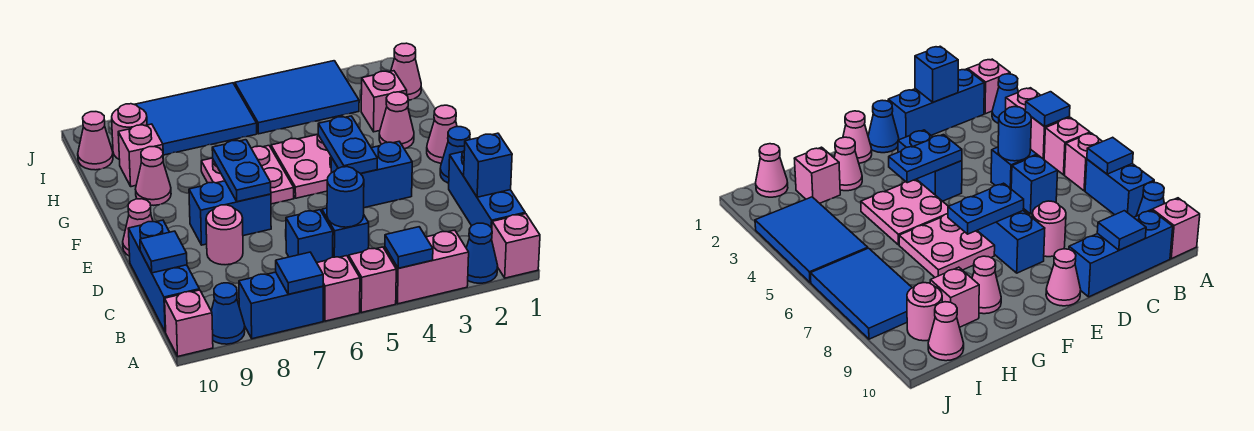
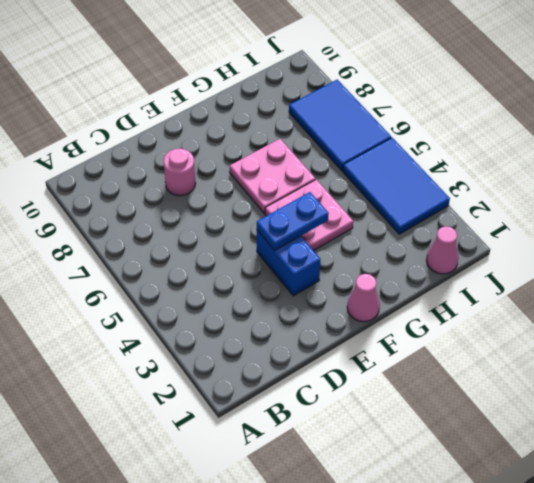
none -> pink brick A1 level 1
none -> blue cone A2 level 1
none -> pink brick A3:A4 level 1
none -> pink brick A5 level 1

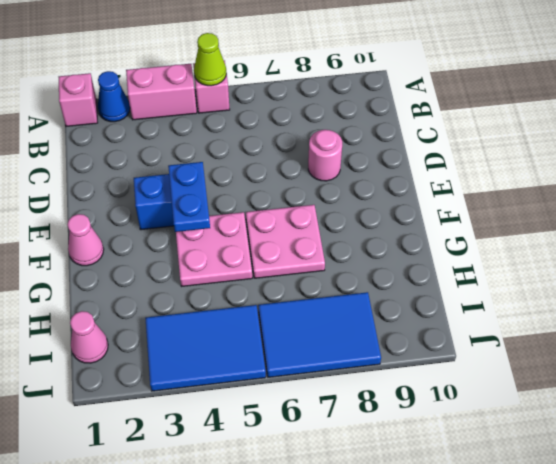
lime cone A5 level 2 -> none
none -> pink brick A6 level 1
none -> blue brick A7:A8 level 1
none -> blue cone A9 level 1
none -> pink brick A10 level 1

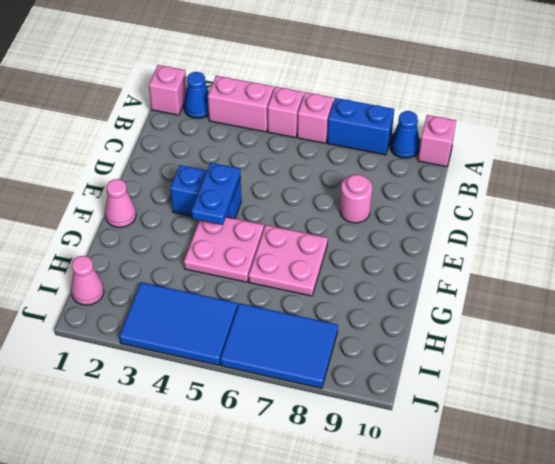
none -> blue brick B1:D1 level 1
none -> blue brick B10:D10 level 1
none -> blue brick C5 level 1
none -> blue brick C6 level 1

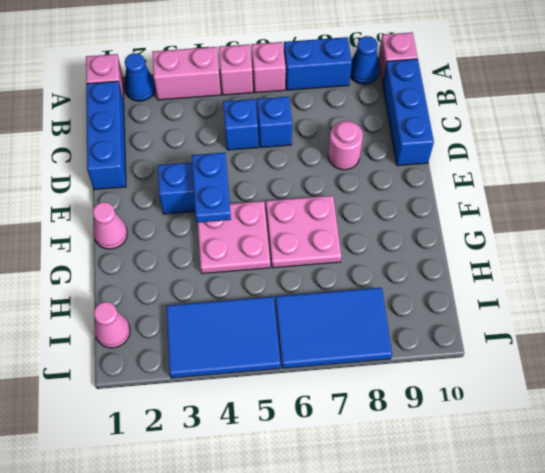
none -> blue cone E1 level 1
none -> blue brick E7:E8 level 1
none -> pink cone E10 level 1
none -> pink cone G2 level 1

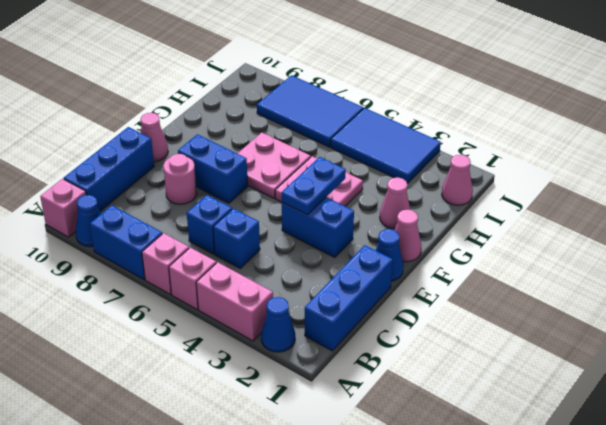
none -> pink brick A1 level 1
none -> pink cone G9 level 1
none -> pink brick H2 level 1
none -> pink brick H9 level 1

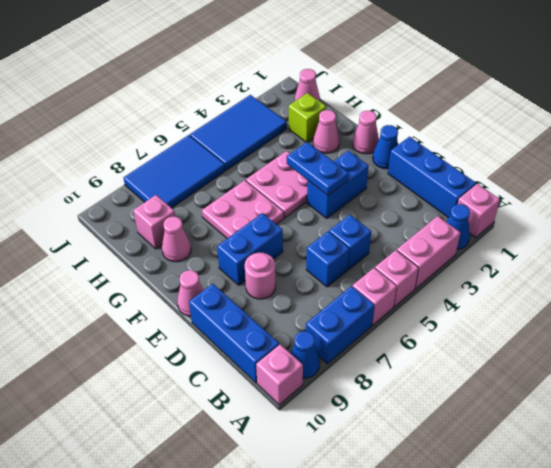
lime brick H2 level 1 -> pink brick H2 level 1
none -> pink round brick I9 level 1
none -> pink cone I10 level 1
none -> blue tile A4 level 2
none -> blue tile A7 level 2

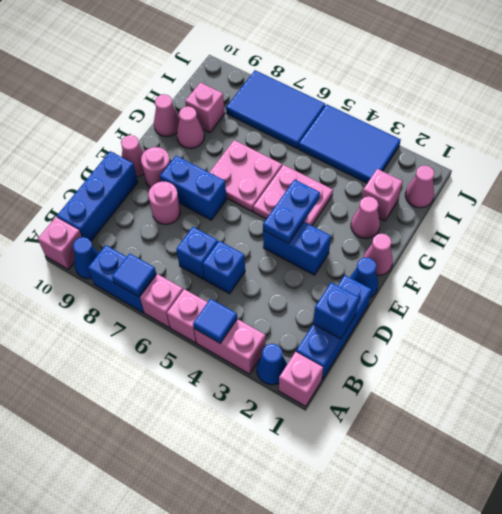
pink round brick E9 level 1 -> pink round brick I9 level 1
pink cone G10 level 1 -> pink cone I10 level 1
none -> blue round brick C5 level 2
none -> blue tile C10 level 2
none -> blue plate E7:F7 level 2

